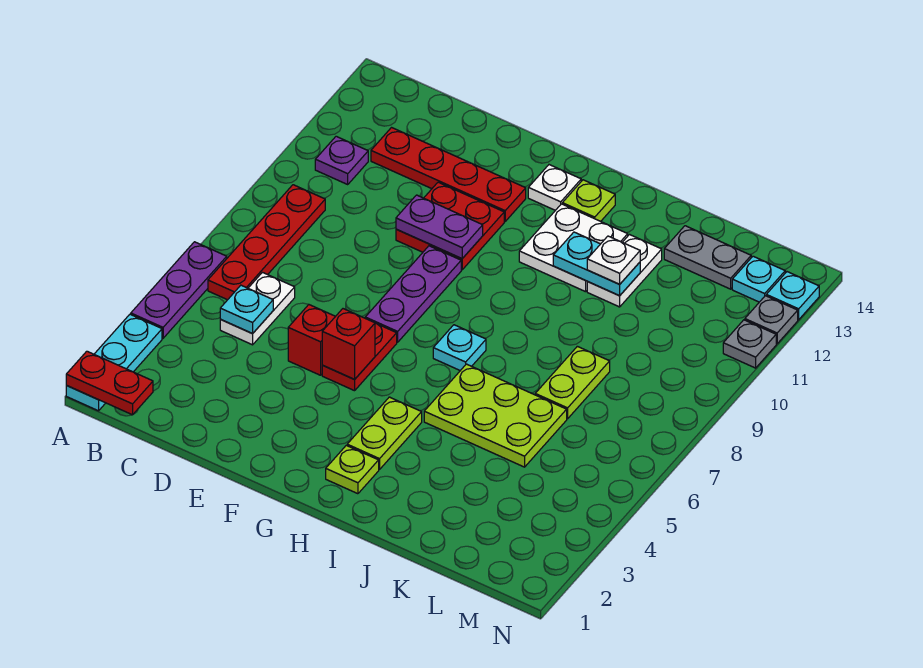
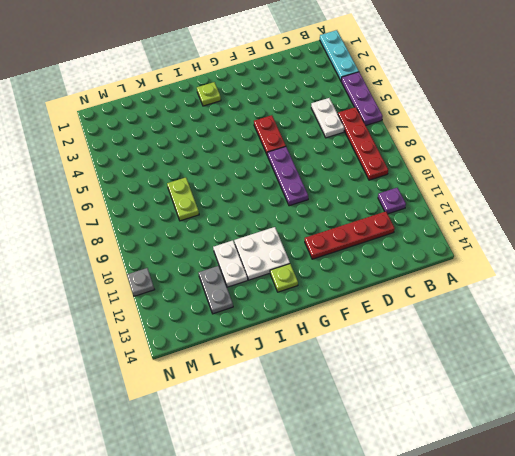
grey plate K12:K13 level 1 -> grey plate K13:L13 level 1
none -> red brick E5 level 1
none -> red plate E10:F11 level 1
none -> white plate G13 level 1
none -> lime plate H3:H4 level 1

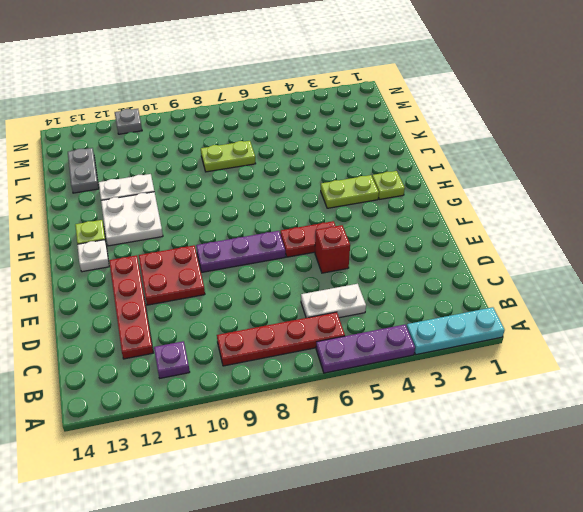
none -> cyan plate H7 level 1
none -> lime plate I5:K6 level 1
none -> cyan plate M13 level 1
none -> grey plate N12 level 1

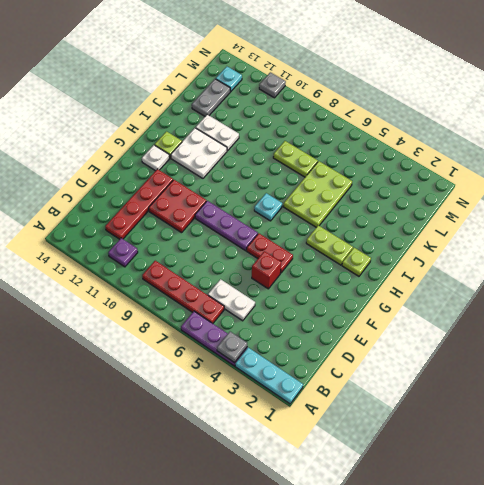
grey plate A4 level 2 -> grey plate N12 level 1
none -> cyan plate N13 level 1
none -> red plate A1:B1 level 2
none -> cyan plate C5 level 2
none -> purple plate E10:F10 level 2

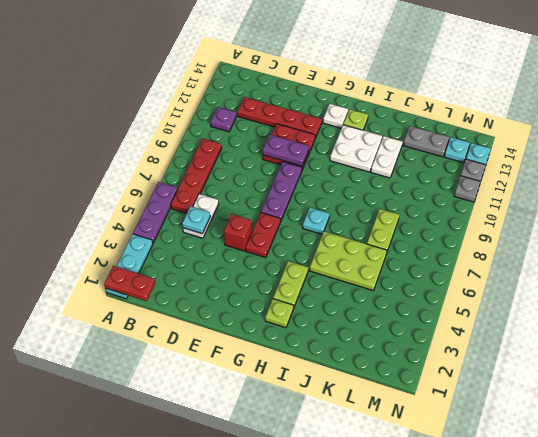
none -> red brick F5 level 2
none -> cyan plate I11:J11 level 2
none -> white plate J11 level 3

